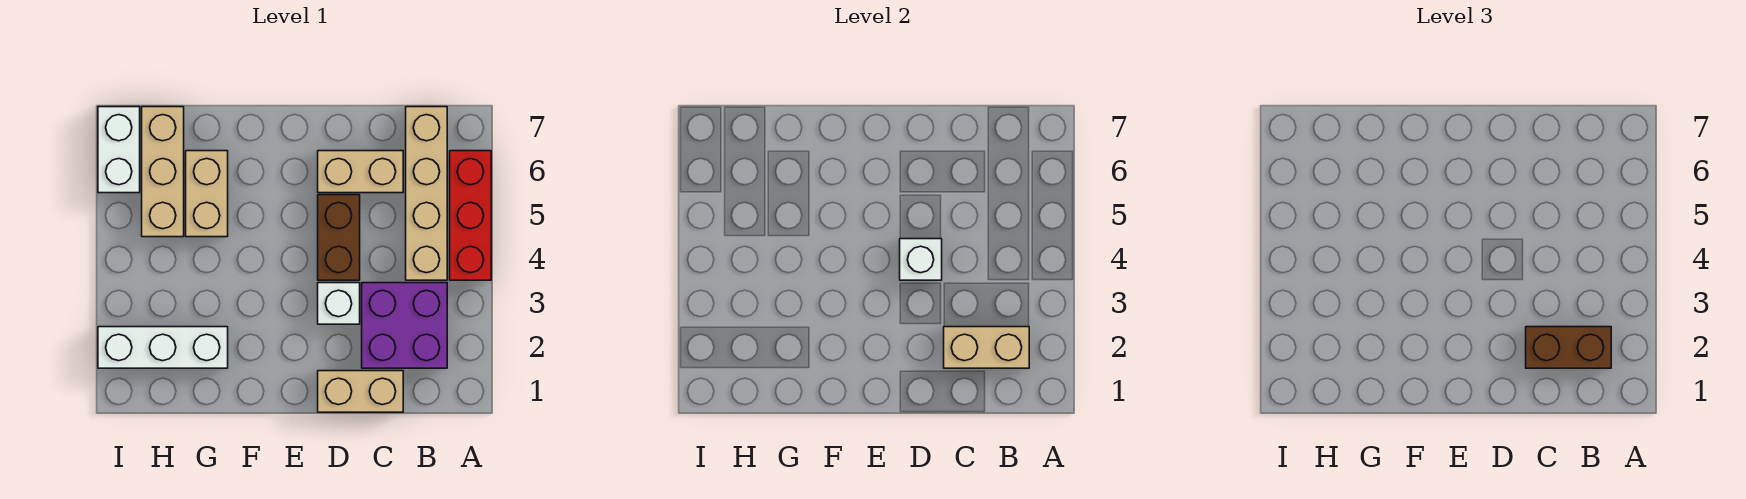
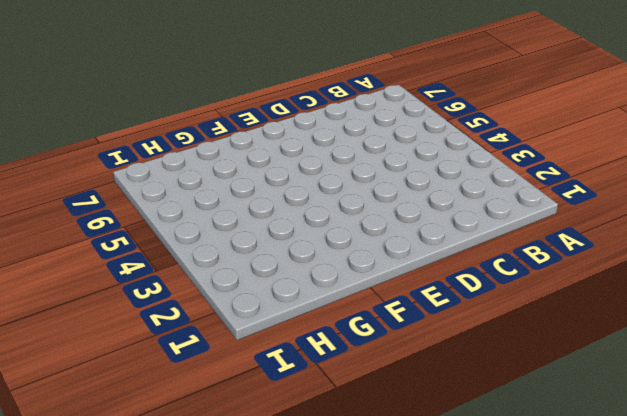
none -> red brick A4:A6 level 1
none -> purple brick B2:C3 level 1
none -> tan brick B4:B7 level 1

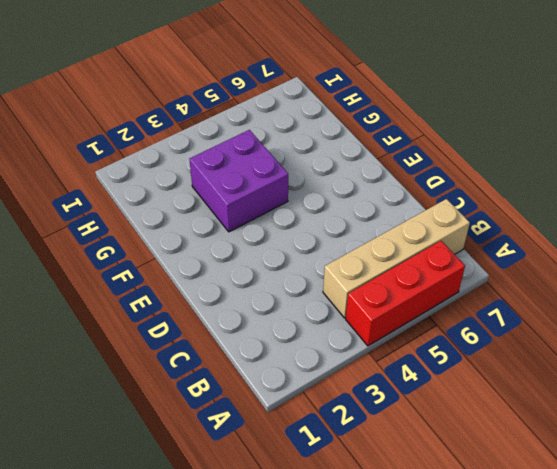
purple brick F3:G4 level 1 -> purple brick B2:C3 level 1
none -> tan brick C1:D1 level 1
none -> tan brick C6:D6 level 1
none -> white brick D3 level 1

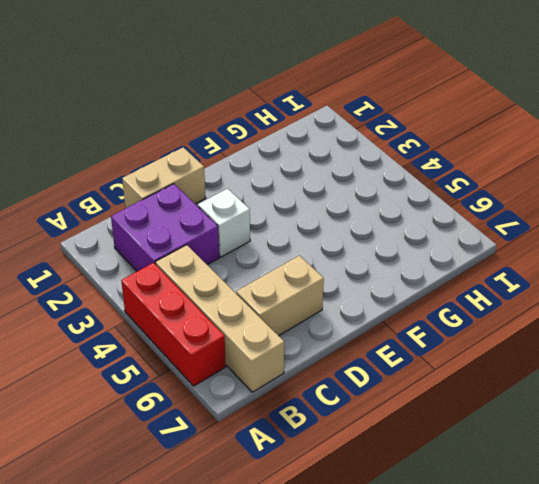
none -> brown brick D4:D5 level 1
none -> white brick G2:I2 level 1
none -> tan brick G5:G6 level 1

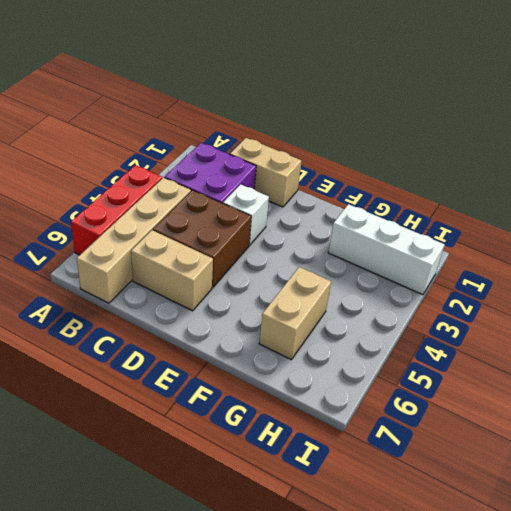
brown brick C4:D5 level 1 -> brown brick D4:D5 level 1
none -> tan brick H5:H7 level 1
none -> white brick I6:I7 level 1
none -> tan brick B2:C2 level 2

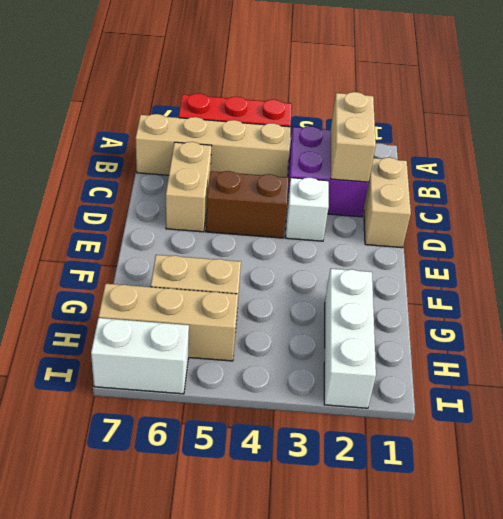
none -> white brick D4 level 2
none -> brown brick B2:C2 level 3

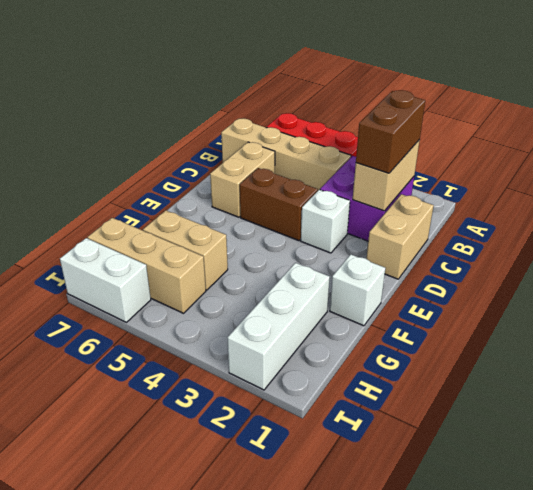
white brick F1 level 1 -> white brick D4 level 2

